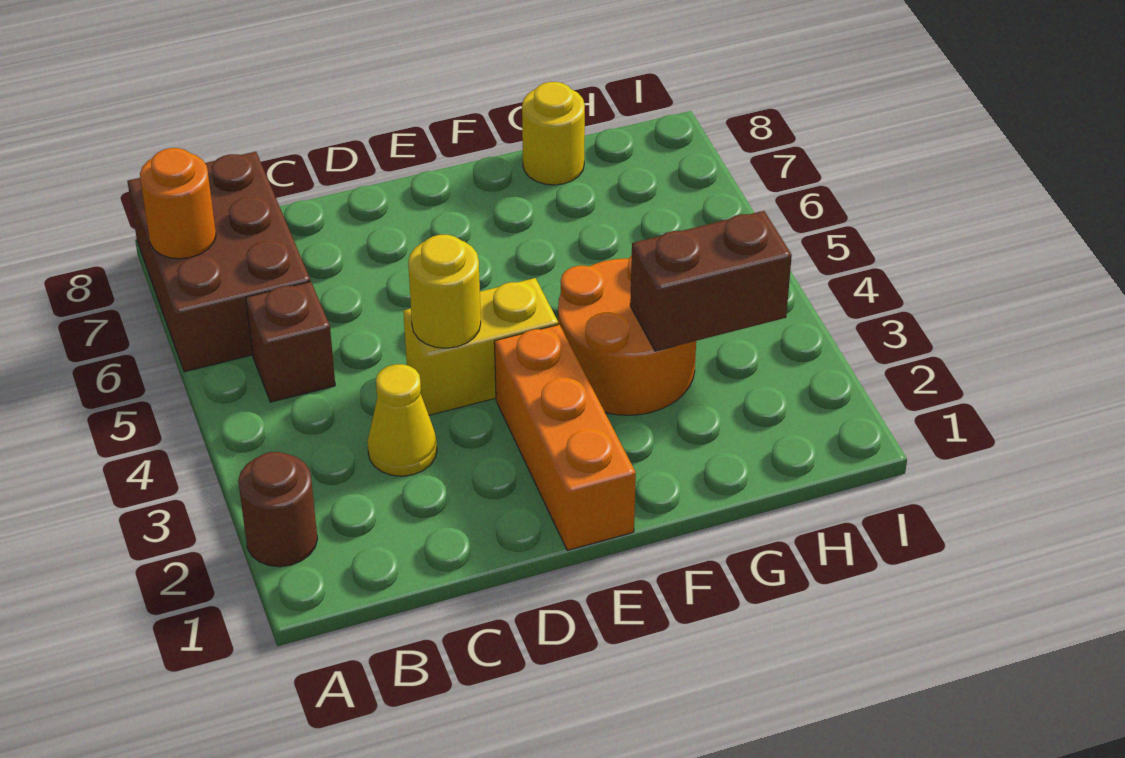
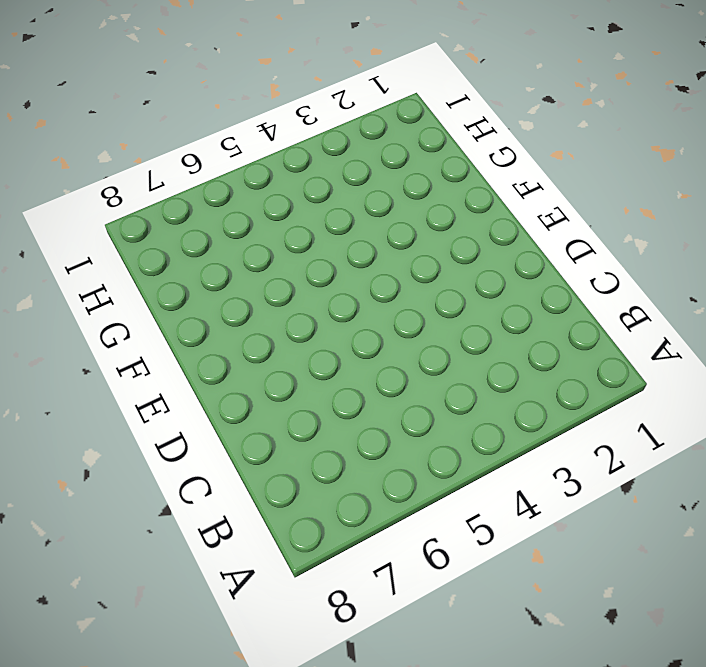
none -> brown round brick A2 level 1
none -> brown brick A6:B8 level 1

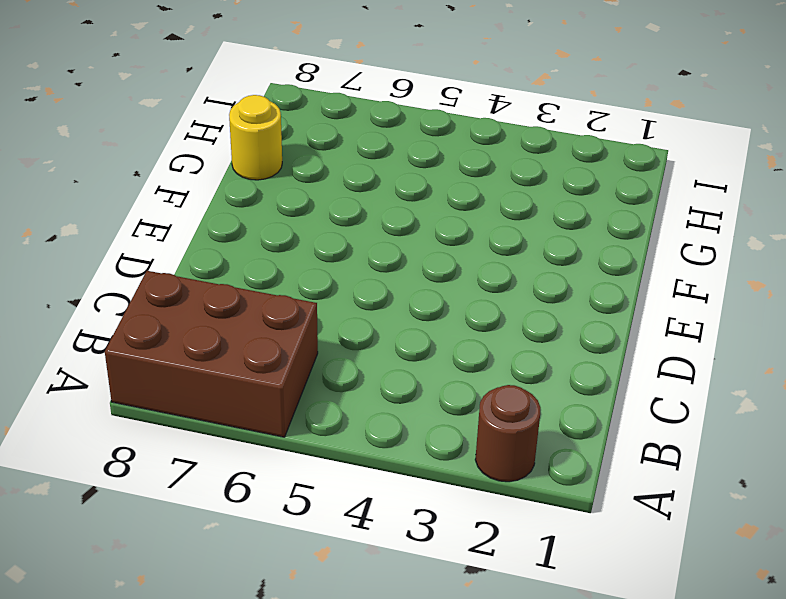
none -> brown brick B5 level 1
none -> yellow cone C3 level 1

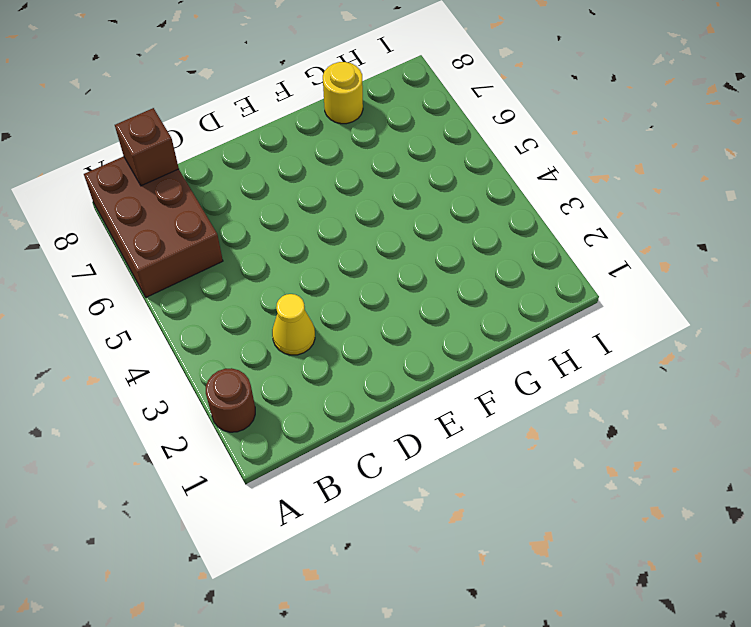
brown brick B8 level 2 -> brown brick B5 level 1
none -> yellow brick D4:E4 level 1
none -> orange brick E1:E3 level 1

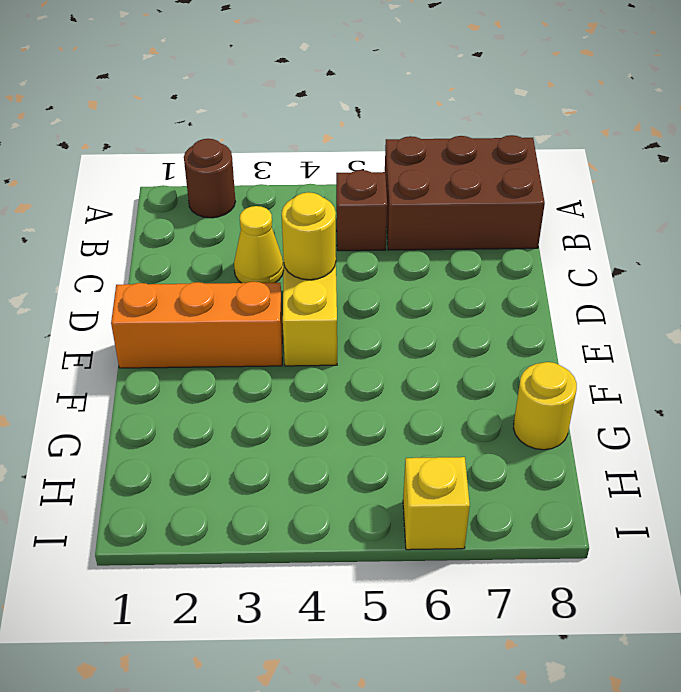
yellow brick I6 level 1 -> none
none -> orange round brick F3:G4 level 1
none -> orange round brick A7 level 2

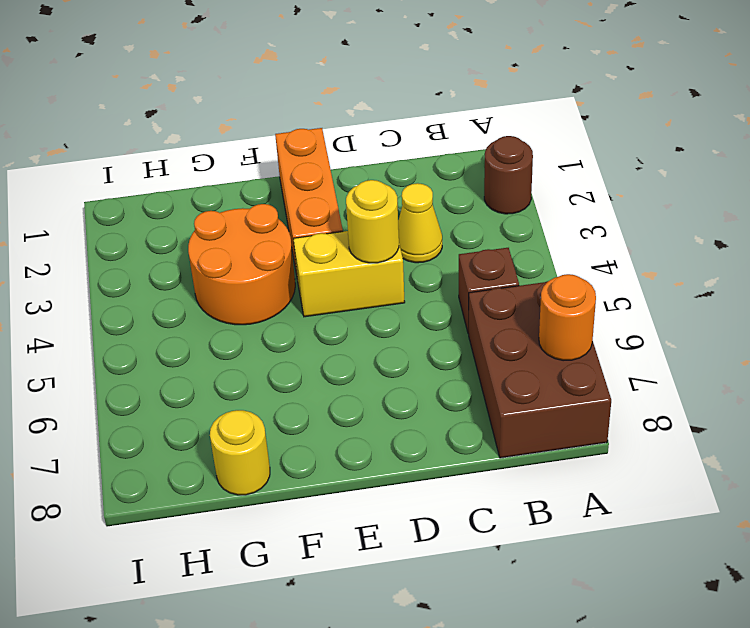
none -> brown brick G3:H3 level 2

